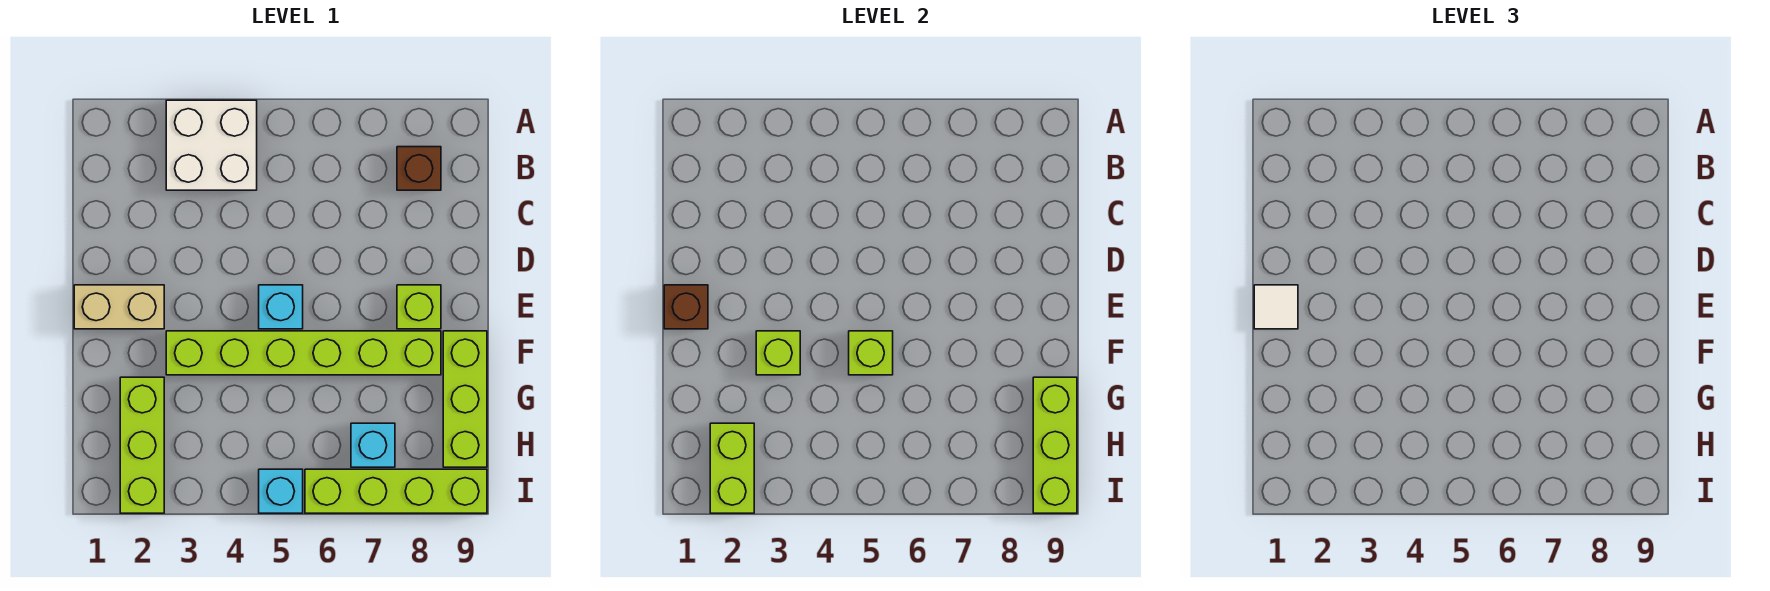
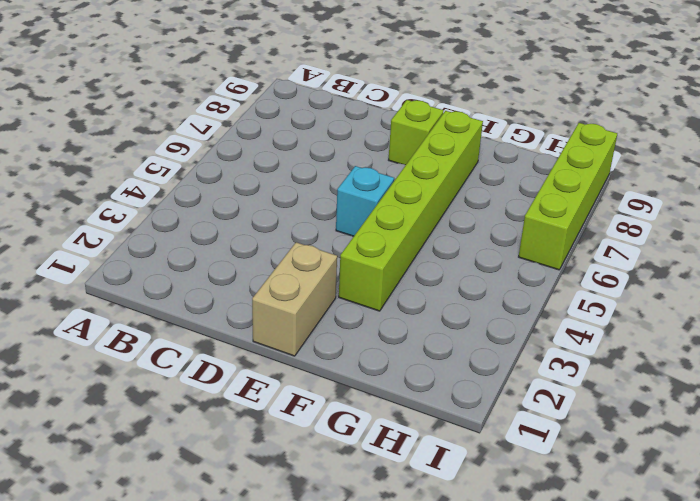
none -> white brick A3:B4 level 1
none -> brown brick B8 level 1
none -> lime brick F9:H9 level 1

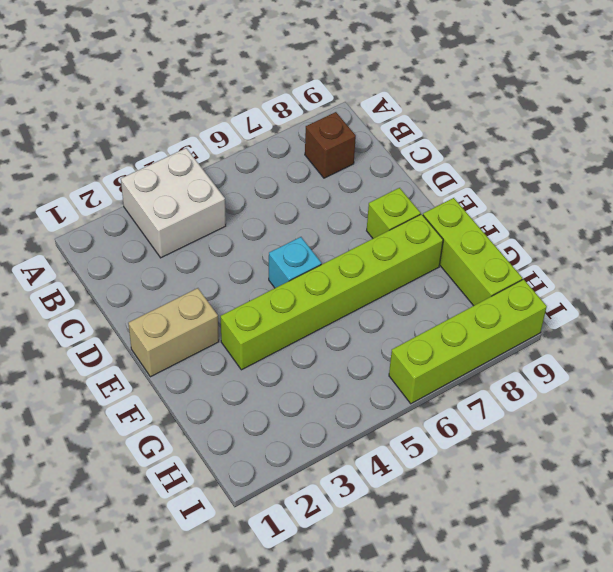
none -> lime brick G2:I2 level 1
none -> cyan brick H7 level 1
none -> cyan brick I5 level 1

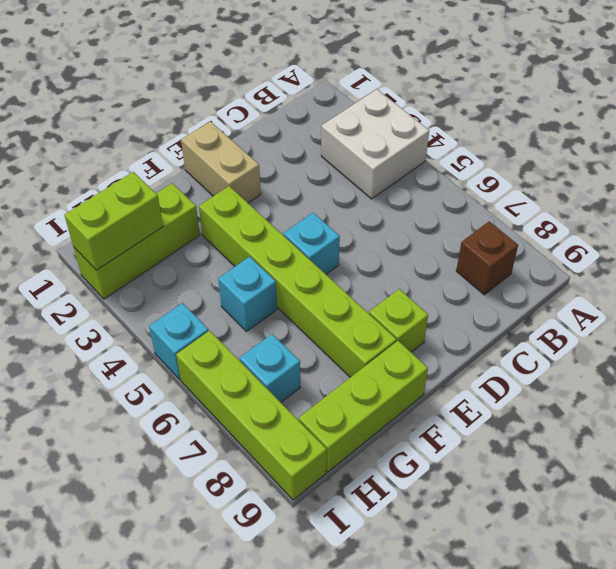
cyan brick G5 level 1 -> none
none -> brown brick E1 level 2
none -> lime brick F3 level 2
none -> lime brick F5 level 2

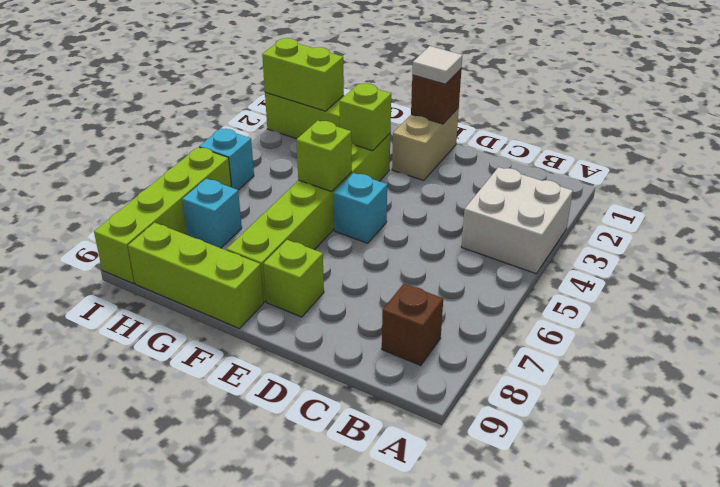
none -> lime brick G9:I9 level 2

